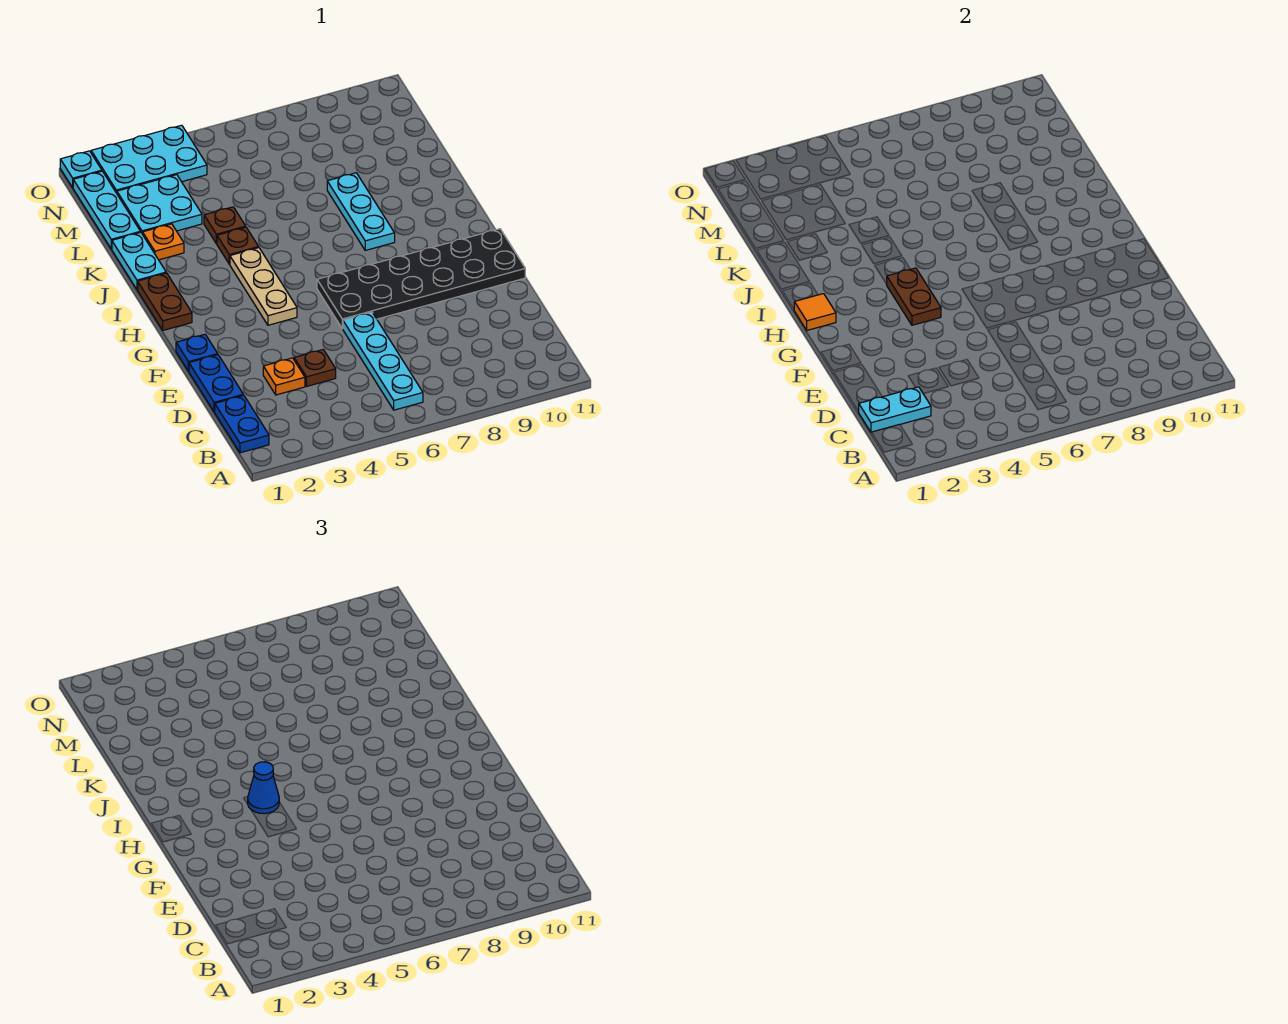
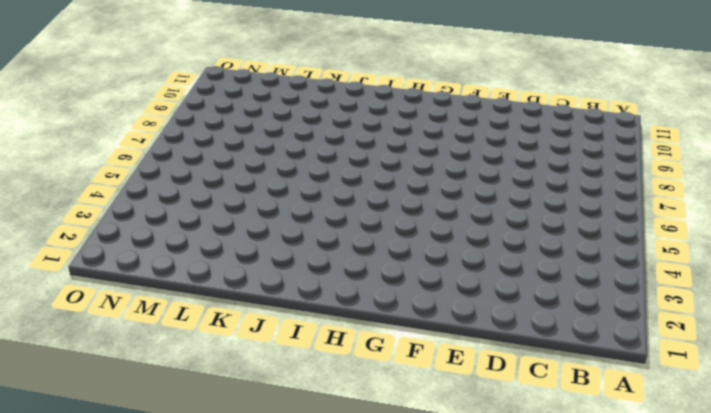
none -> blue plate B1:C1 level 1
none -> cyan plate B6:E6 level 1
none -> blue plate D1:E1 level 1

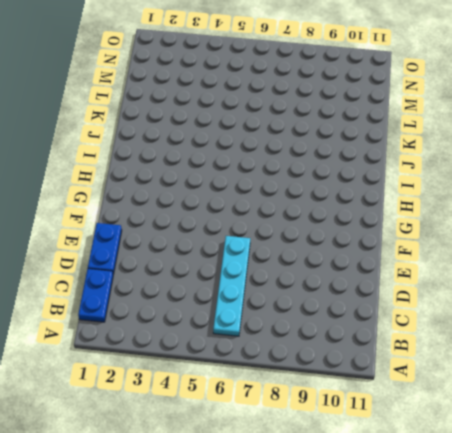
none -> orange plate D3 level 1
none -> brown plate D4 level 1
none -> blue plate F1 level 1

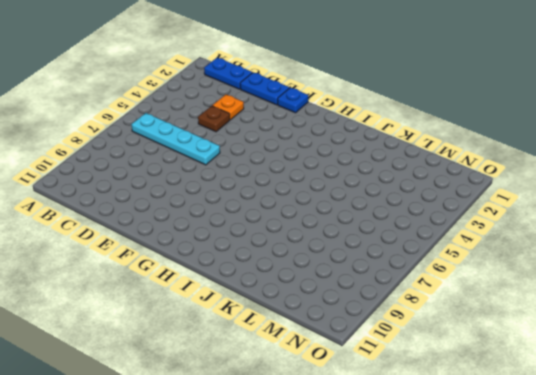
none -> black plate F6:G11 level 1
none -> tan plate G4:I4 level 1
none -> brown plate H1:I1 level 1

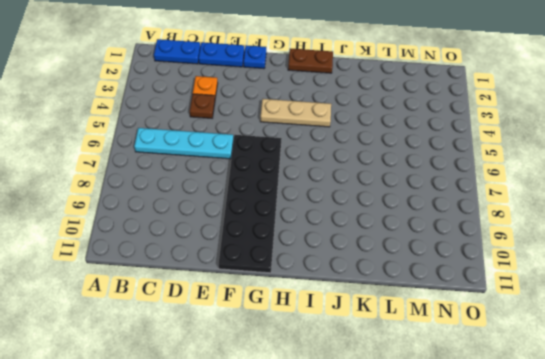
none -> cyan plate I8:K8 level 1
none -> cyan plate J1:K1 level 1
none -> brown plate J4 level 1

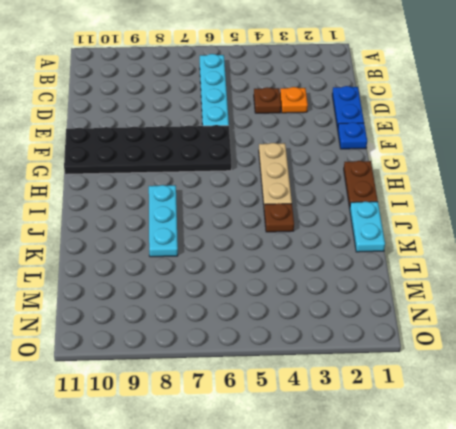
none -> blue plate B1:C1 level 1
none -> orange plate K2 level 1
none -> brown plate K4 level 1

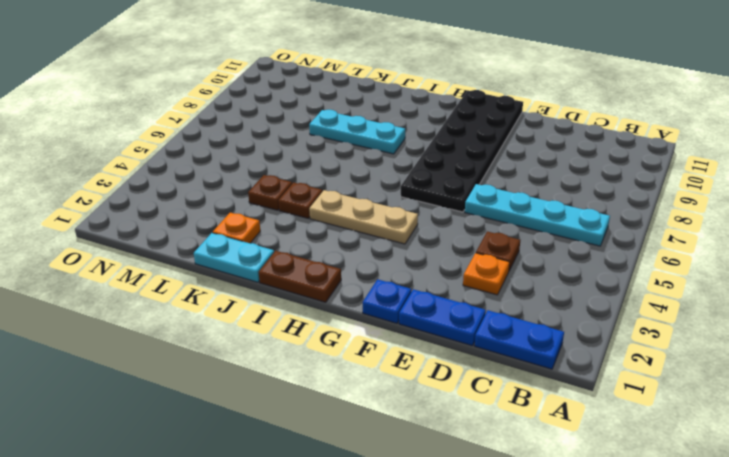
none -> cyan plate L1:N1 level 1
none -> cyan plate L2:M3 level 1
none -> cyan plate N2:O4 level 1

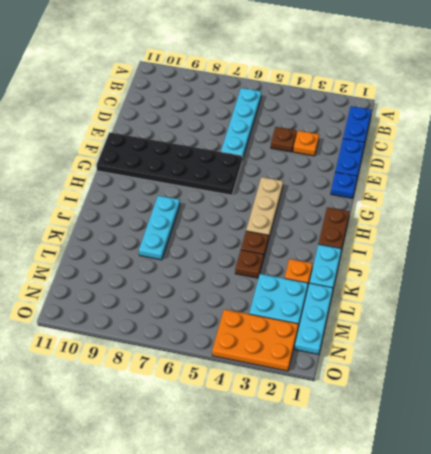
orange plate N2:O4 level 1 -> cyan plate N2:O4 level 1
none -> cyan plate O1 level 1
none -> cyan plate C1:C2 level 2
none -> brown plate G4:H4 level 2

